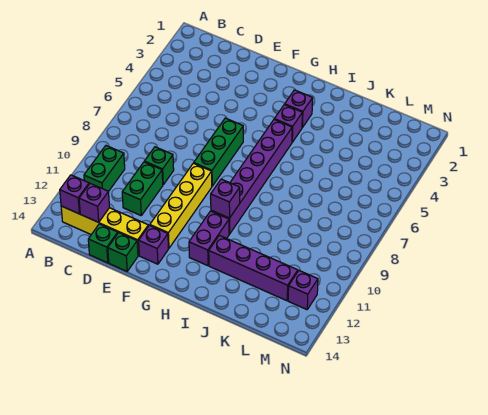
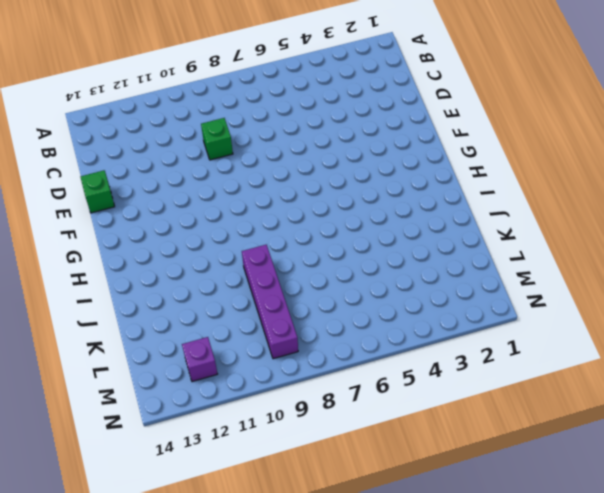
purple brick J9:M9 level 1 -> purple brick I12:L12 level 1
none -> green brick B10:B11 level 1
none -> yellow brick B13:E13 level 1
none -> green brick D10:D11 level 1

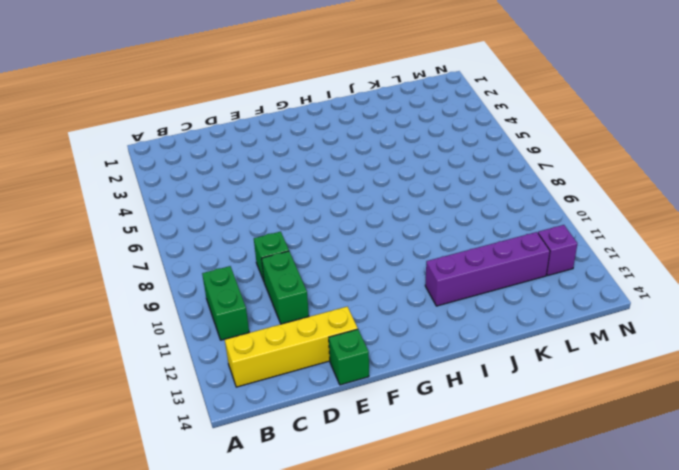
none -> green brick D14 level 1
none -> green brick F6:F8 level 1
none -> yellow brick F9:F12 level 1

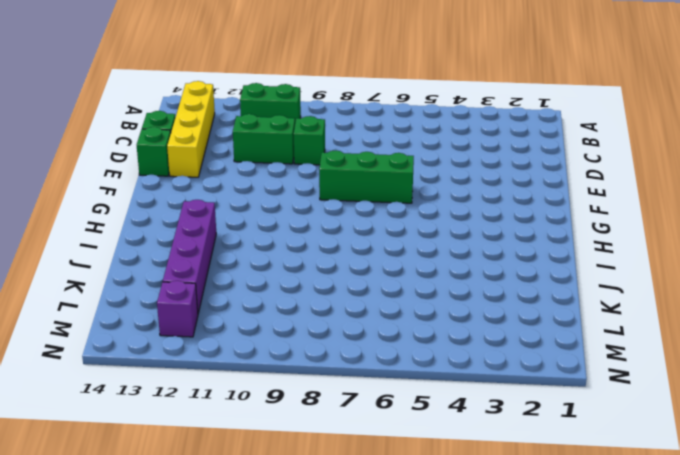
none -> yellow brick F9:F12 level 1
none -> purple brick F13 level 1
none -> purple brick H3 level 1

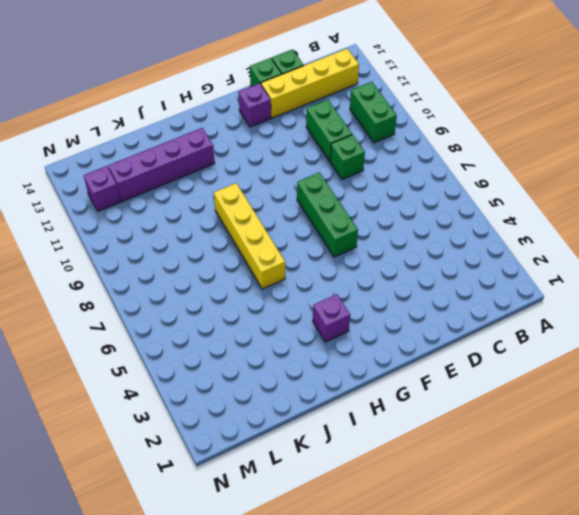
yellow brick I6:I9 level 1 -> yellow brick F9:F12 level 1
none -> purple brick H4 level 1
none -> purple brick H5:H10 level 1
none -> purple brick H11:H12 level 1

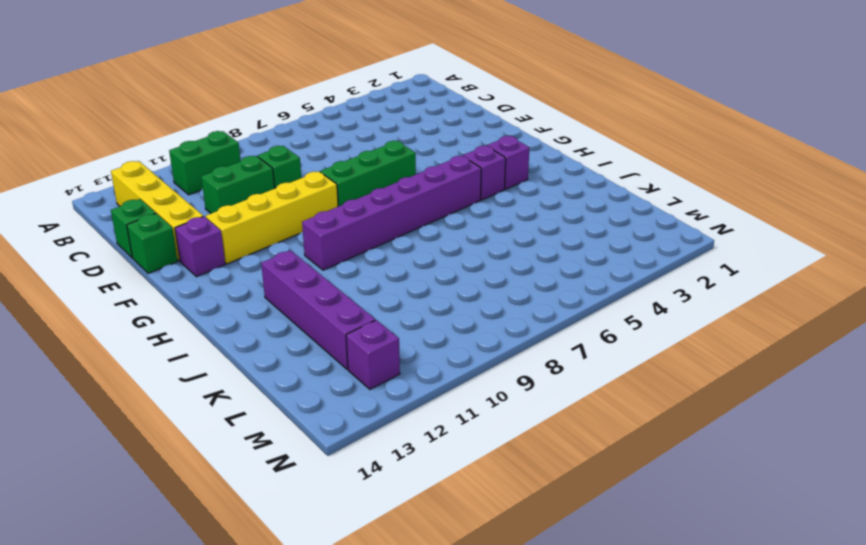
none -> purple brick H11:H12 level 1
none -> purple brick B13 level 2
none -> purple brick C13 level 2

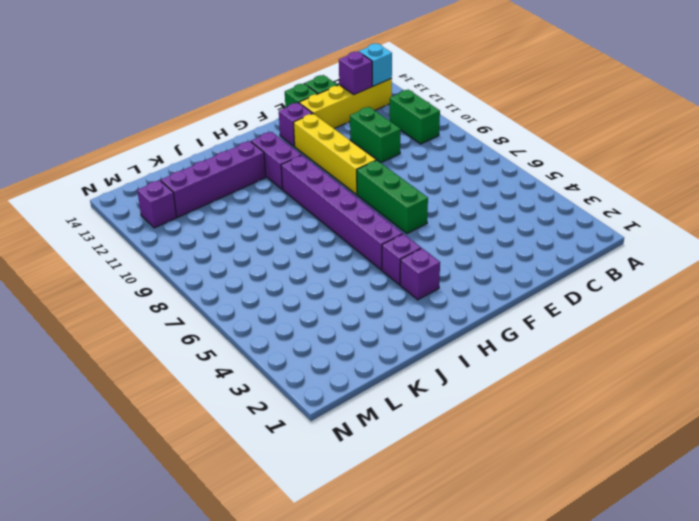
cyan brick B13 level 2 -> purple brick B13 level 2
none -> green brick D9 level 1
none -> purple brick H10 level 2

